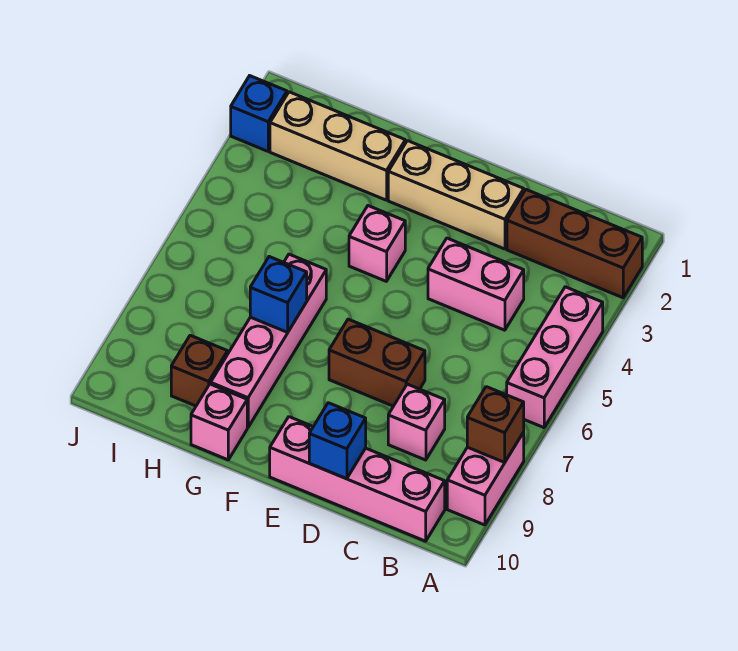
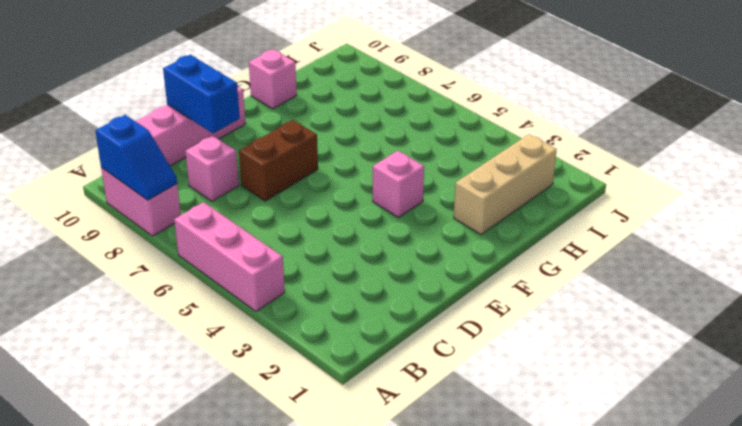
blue slope A8:A9 level 2 top 9 -> brown brick A8 level 2
blue brick D9:D10 level 2 -> blue brick D10 level 2
none -> brown brick A2:C2 level 1
none -> pink brick C4:D4 level 1
none -> tan brick D2:F2 level 1

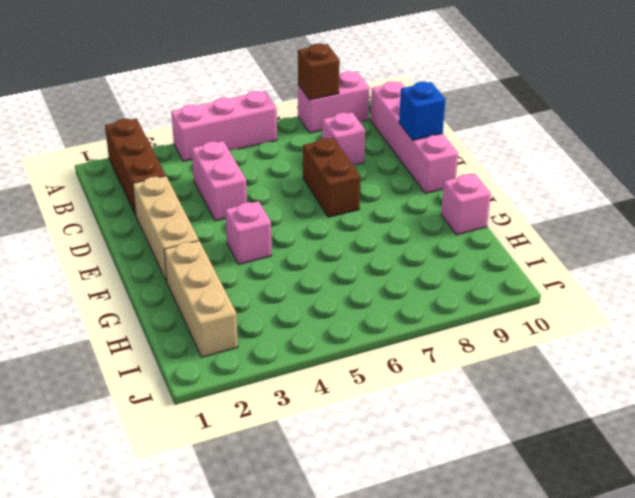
none -> pink brick G6:G9 level 1
none -> brown brick H9 level 1
none -> blue brick J2 level 1

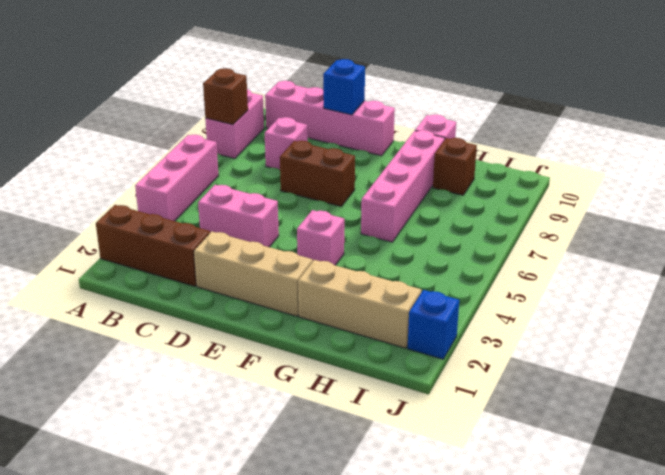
none -> blue brick G7 level 2

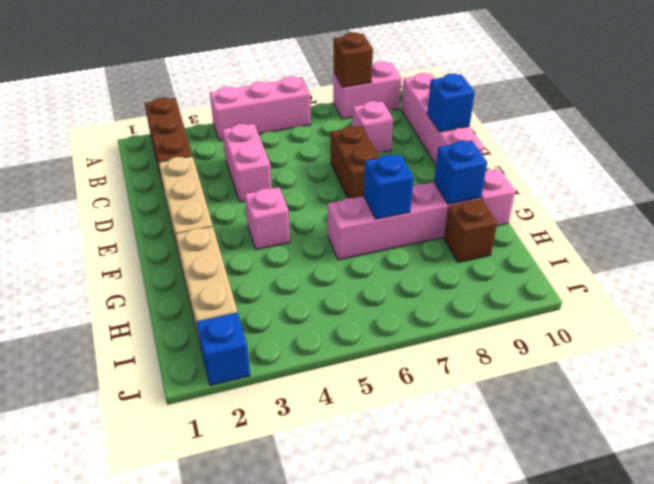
blue brick G9 level 2 -> none

